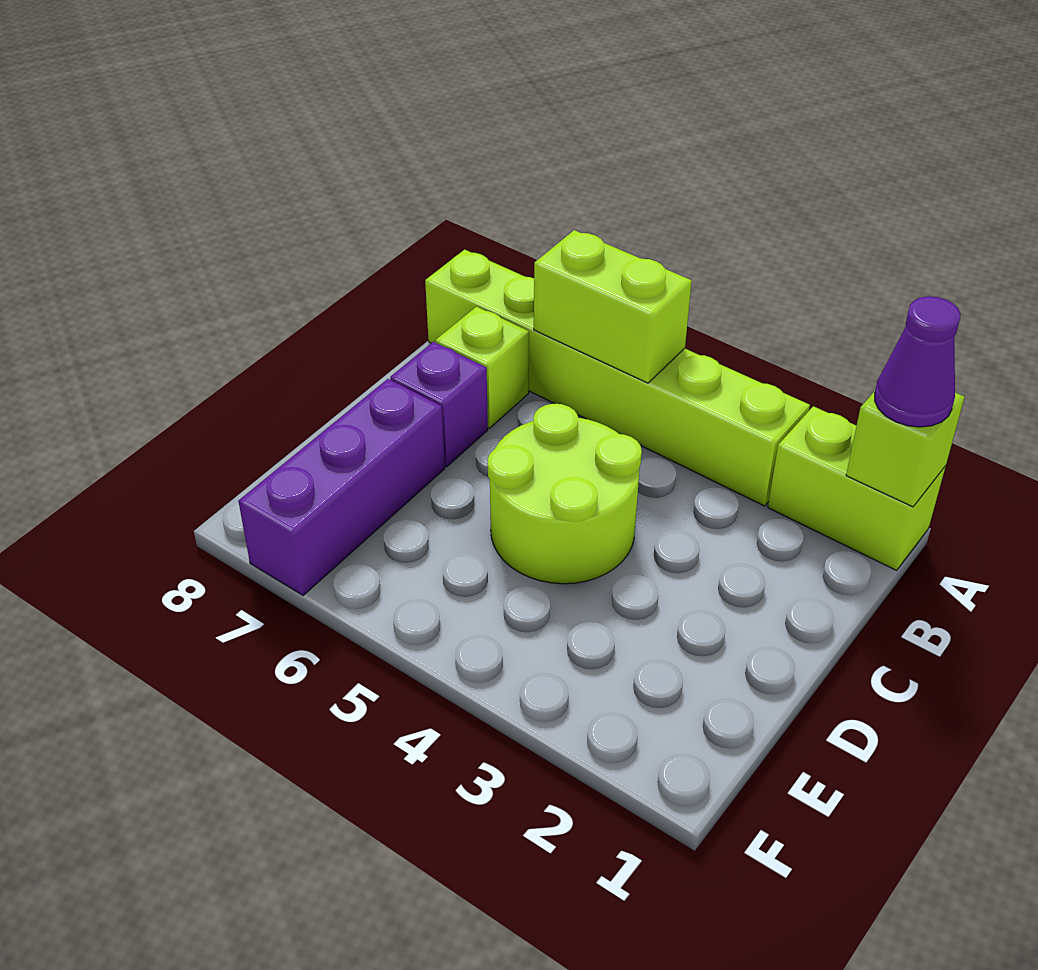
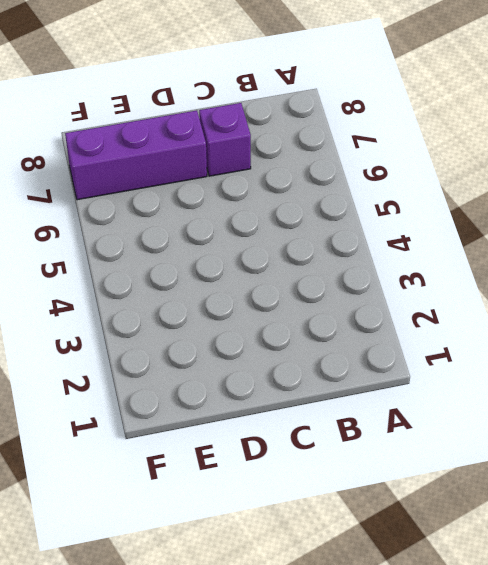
none -> lime brick A1:A2 level 1
none -> lime brick A3:A8 level 1

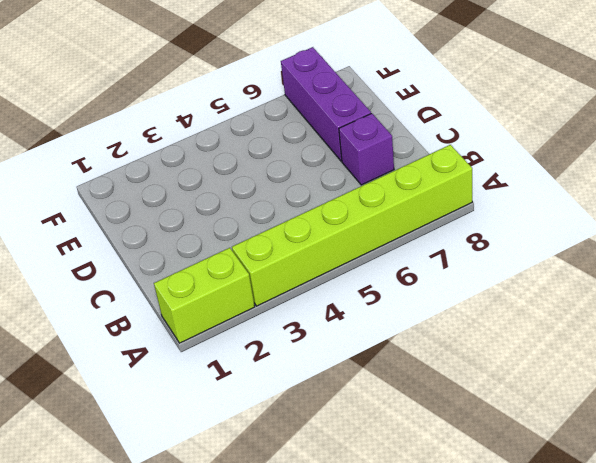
none -> lime brick B7 level 1
none -> lime round brick C4:D5 level 1

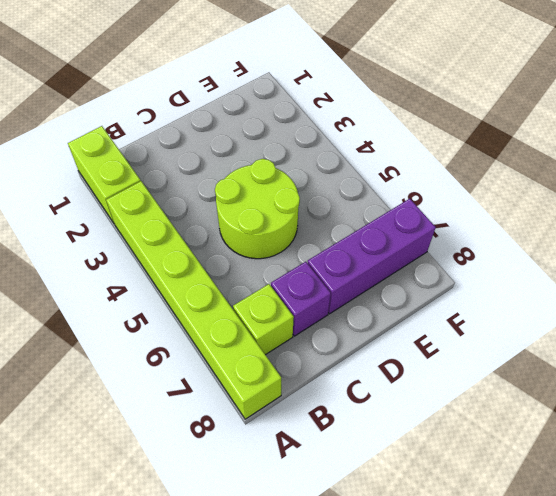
none -> lime brick A1 level 2
none -> lime brick A5:A6 level 2

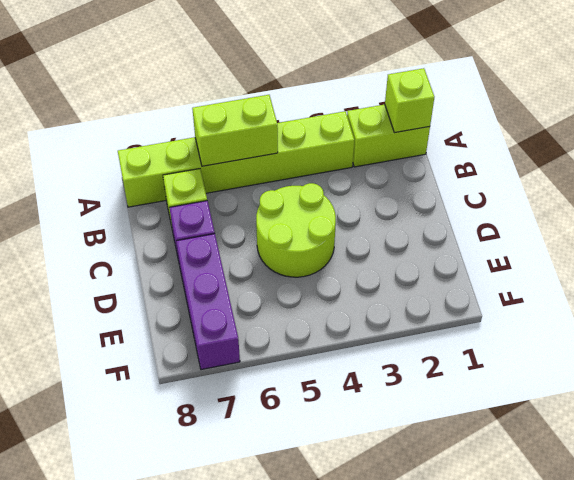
none -> purple cone A1 level 3

